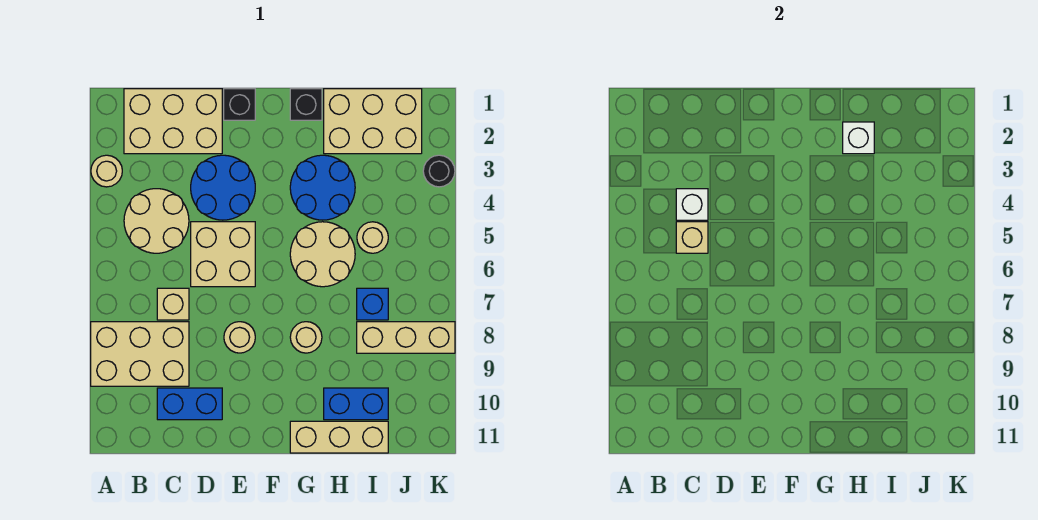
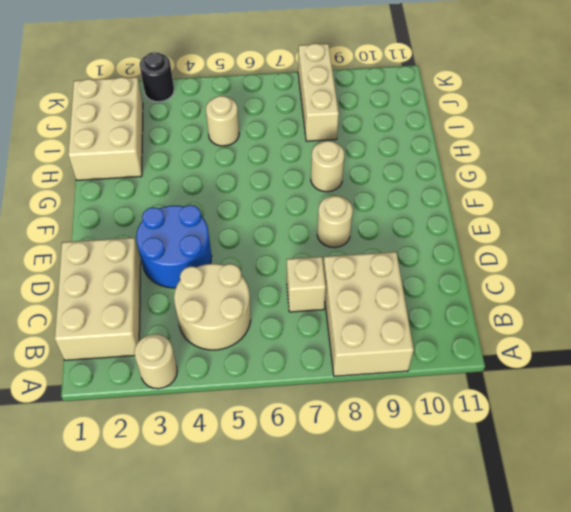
none -> blue brick C10:D10 level 1
none -> tan brick D5:E6 level 1
none -> black brick E1 level 1

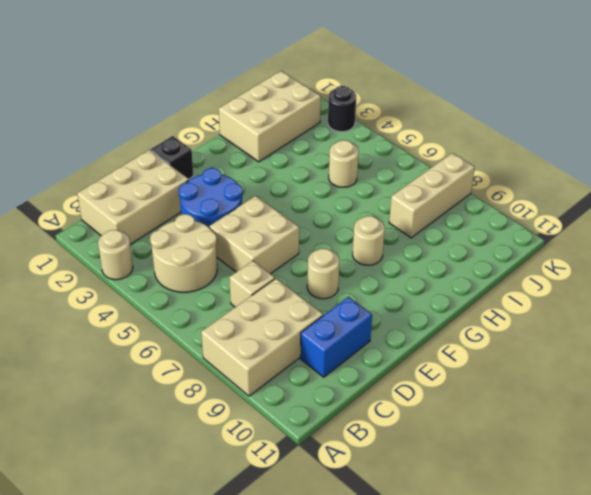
none -> black brick G1 level 1
none -> blue round brick G3:H4 level 1
none -> tan round brick G5:H6 level 1

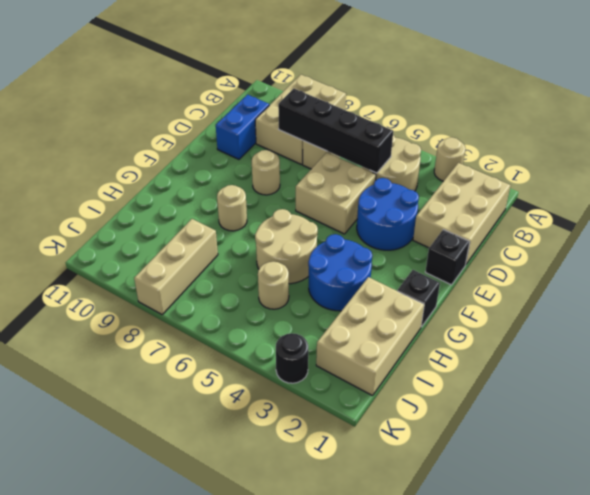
black brick C5:C8 level 2 -> tan brick C5 level 2
none -> tan brick G11:I11 level 1
none -> blue brick H10:I10 level 1
none -> blue brick I7 level 1

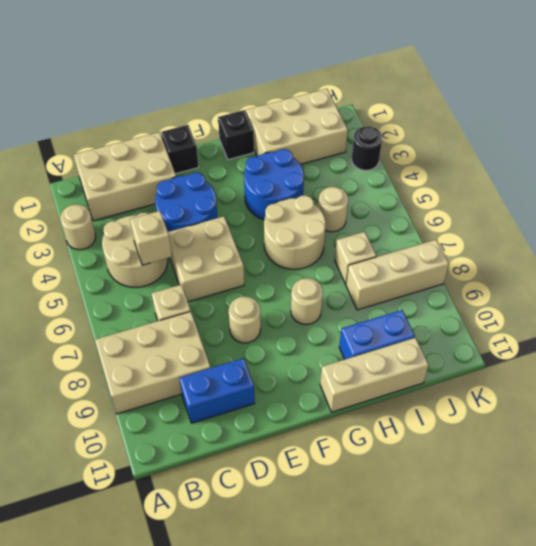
tan brick I7 level 1 -> blue brick I7 level 1
none -> white brick C4 level 2
none -> white brick H2 level 2

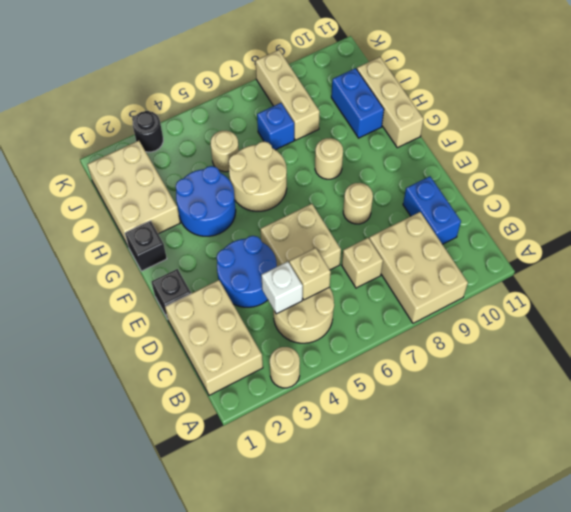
none -> white brick H2 level 2

